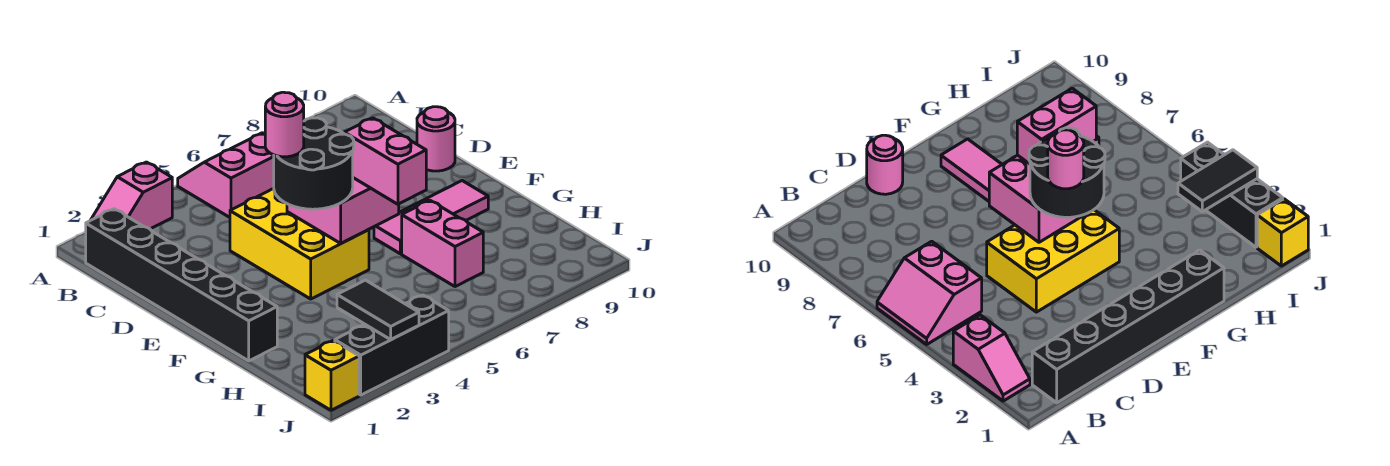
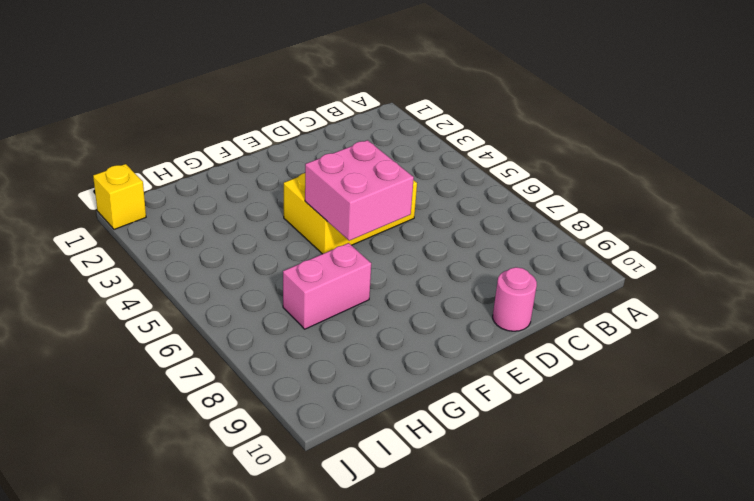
none -> pink slope A2:A3 level 1 top 3
none -> pink slope A5:B6 level 1 top B
none -> black brick B1:G1 level 1

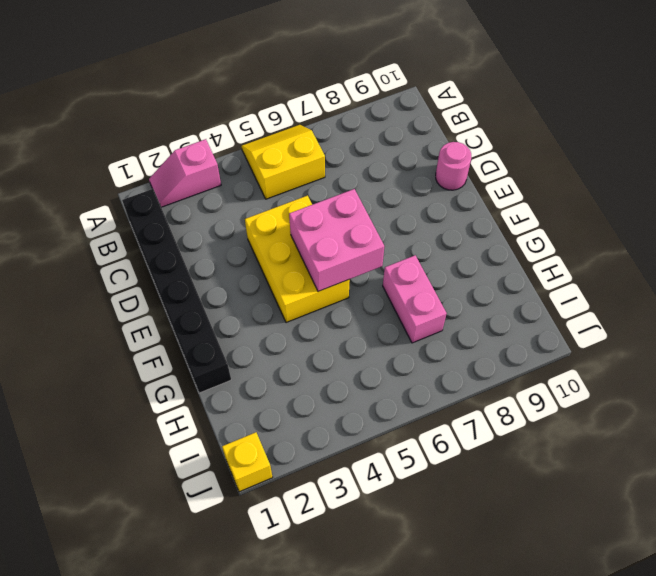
yellow slope A5:B6 level 1 top B -> pink slope A5:B6 level 1 top B
none -> pink tile F7:F9 level 1
none -> black brick J2:J4 level 1
none -> black tile I3:J3 level 2

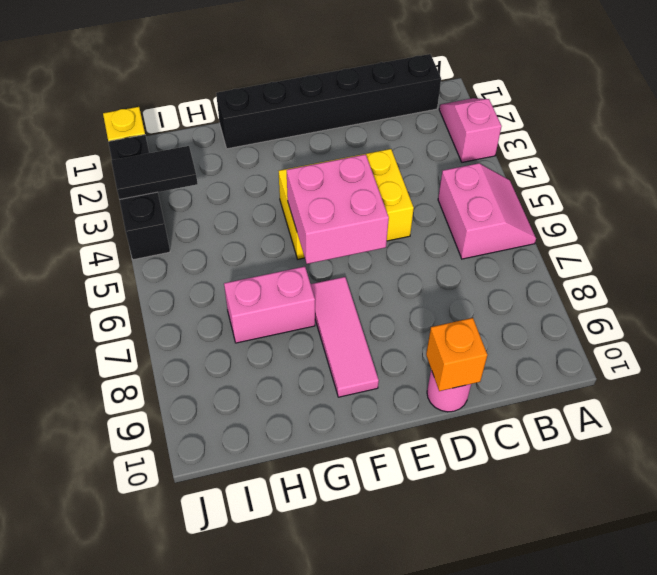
orange brick D10 level 2 -> none
none -> black round brick E4:F5 level 3
none -> pink brick F6:G6 level 3
none -> pink round brick E4 level 4

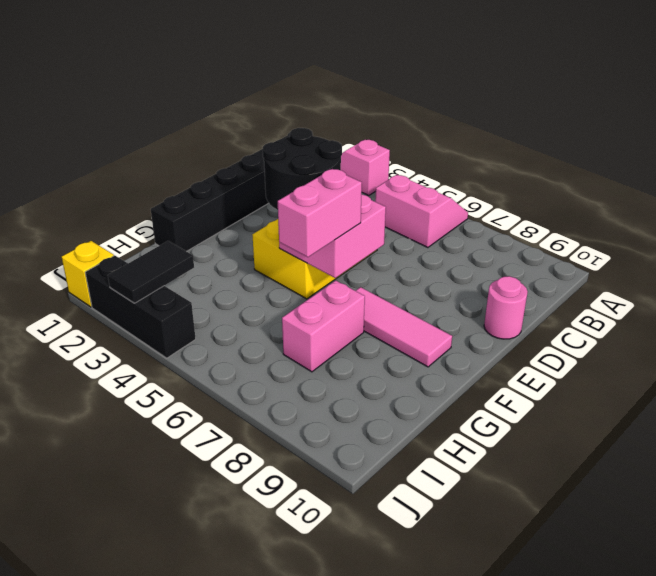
none -> pink round brick E4 level 4

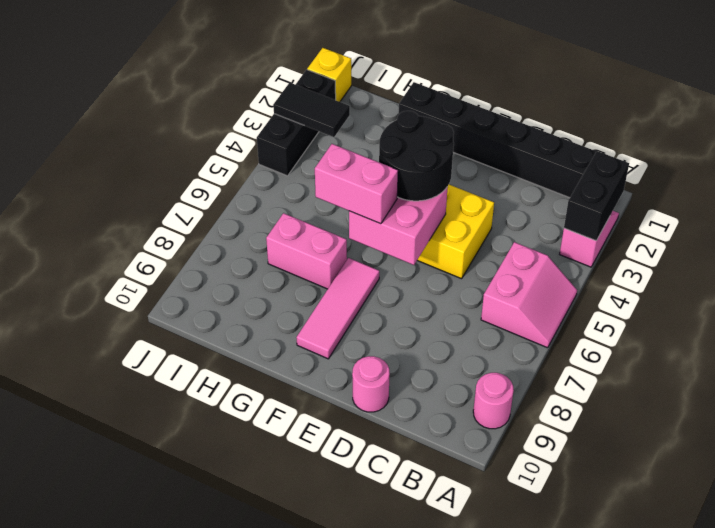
black brick A2:A3 level 2 -> none
pink round brick A9 level 1 -> pink round brick E4 level 4

